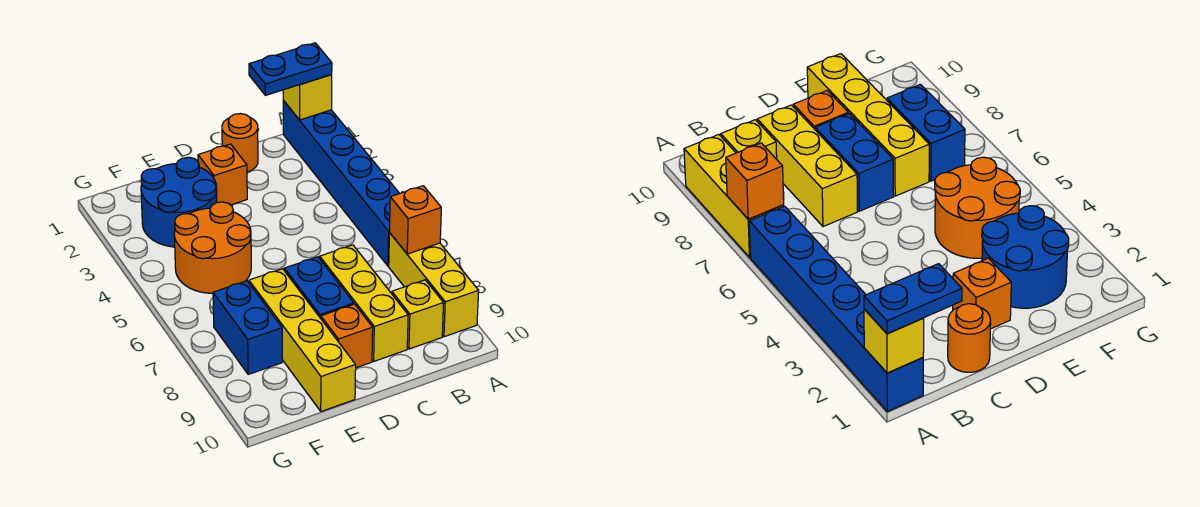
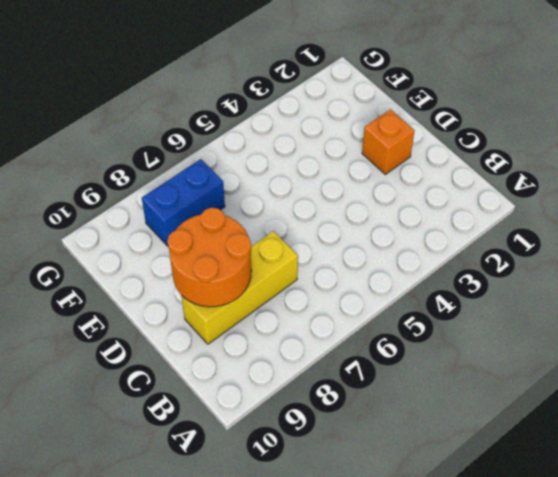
orange round brick C8:D9 level 2 -> orange round brick E4:F5 level 1
none -> blue brick A1:A6 level 1
none -> yellow brick A7:A9 level 1
none -> yellow brick B9 level 1

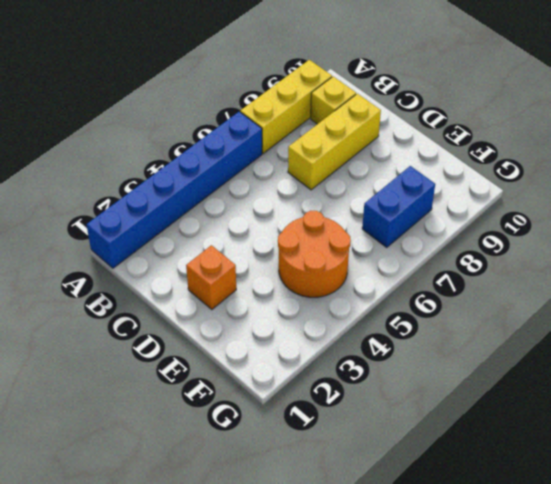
none -> orange round brick C1 level 1
none -> blue brick D7:D8 level 1
none -> orange brick D9 level 1

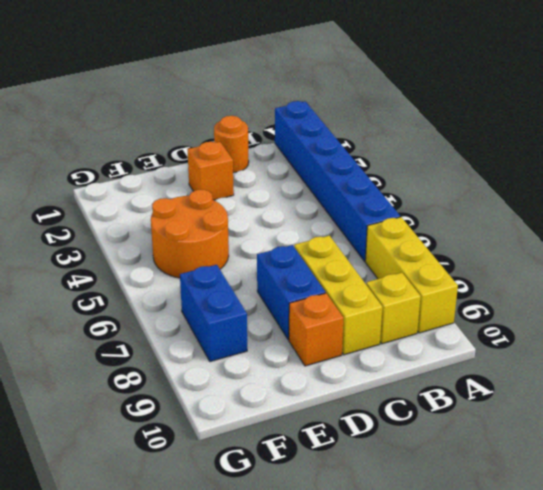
none -> blue round brick E2:F3 level 1
none -> yellow brick E7:E10 level 1
none -> yellow brick A1 level 2

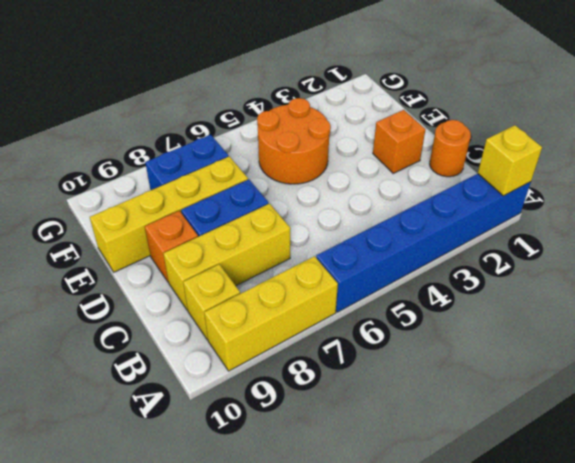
none -> blue round brick E2:F3 level 1
none -> orange brick A7 level 2
none -> blue plate A1:B1 level 3

